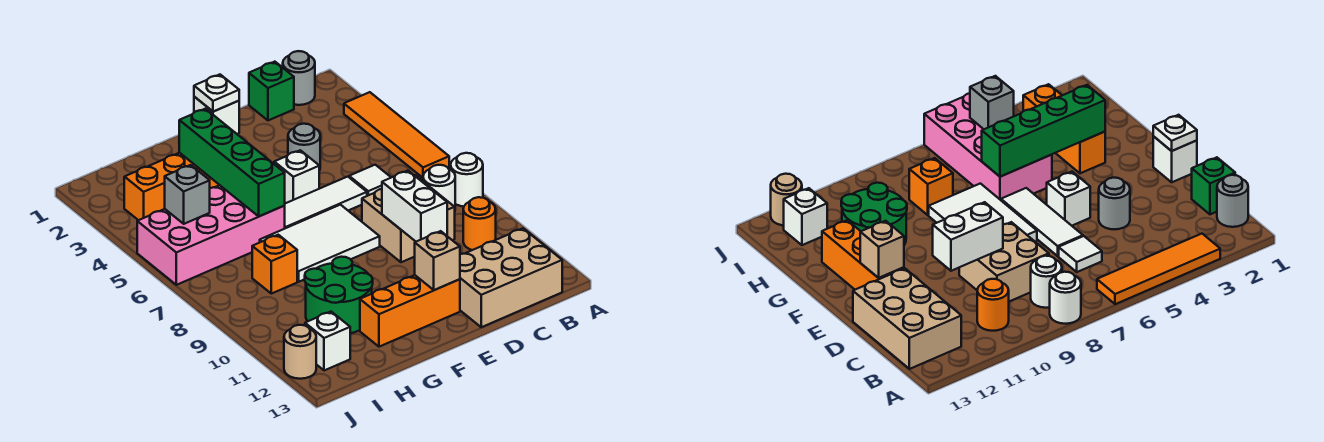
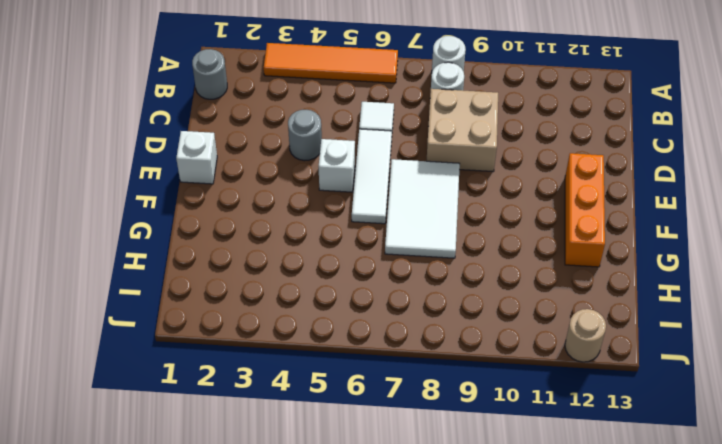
none -> orange round brick B10 level 1
none -> tan brick B12:D13 level 1
none -> green brick C1 level 1

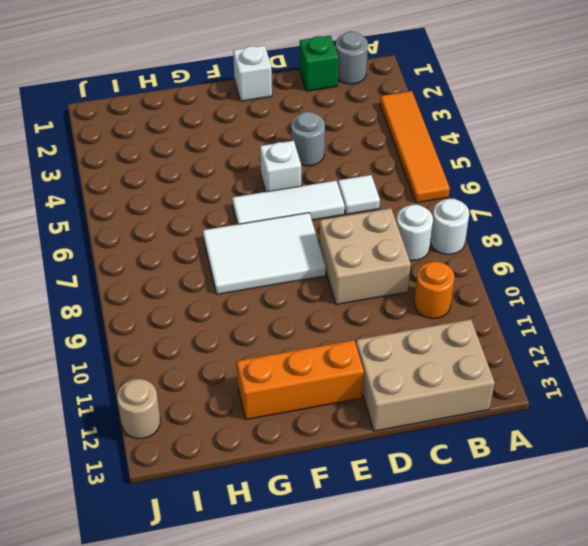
none -> orange brick G3:I3 level 1
none -> pink brick G5:J6 level 1
none -> green round brick G10:H11 level 1

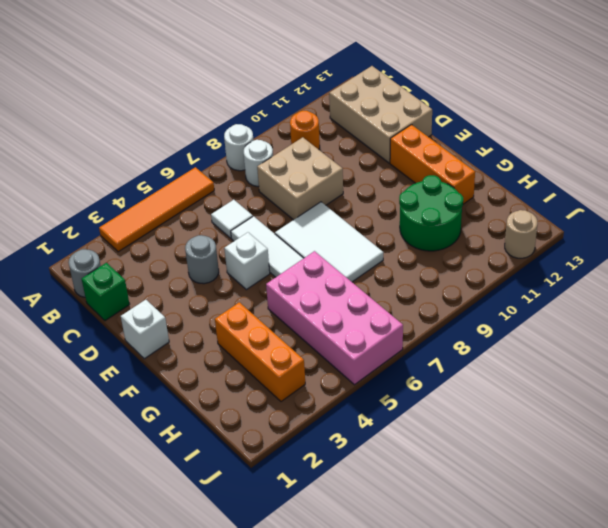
none -> orange brick H8 level 1
none -> white brick I12 level 1
none -> white brick D9:D10 level 2

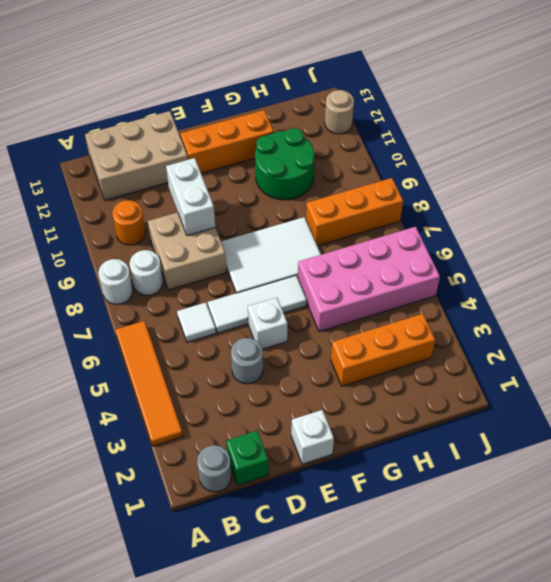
orange brick H8:J8 level 1 -> orange brick H8 level 1
none -> white brick I12 level 1
none -> white plate E1 level 2
none -> tan brick E12 level 2

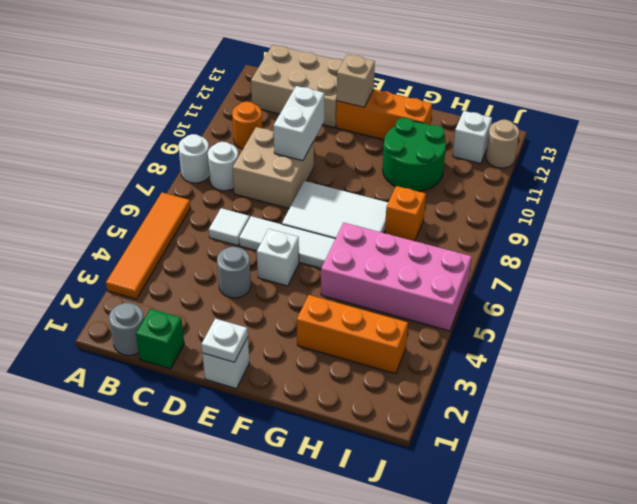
none -> green brick G3:G6 level 2
none -> grey brick I5 level 2

